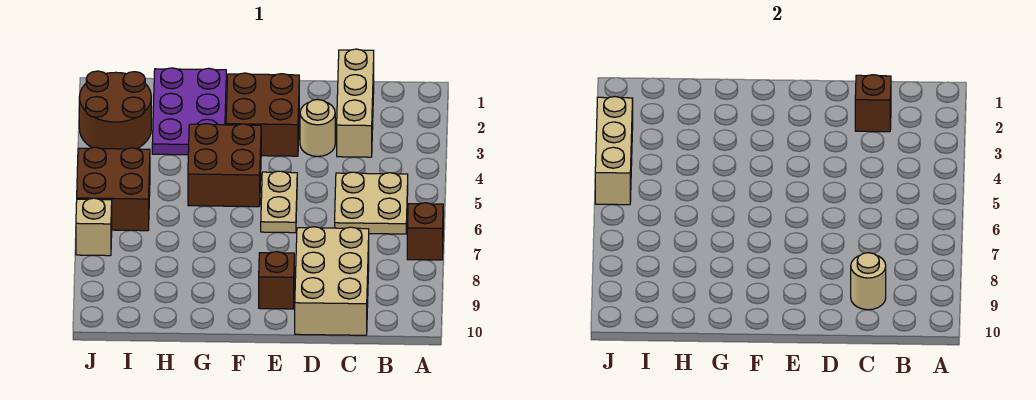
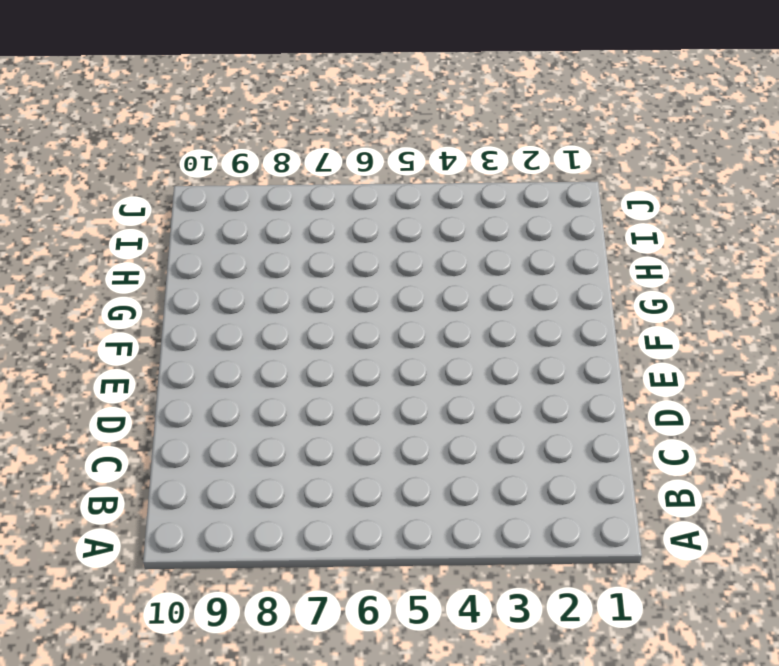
none -> brown brick A7 level 1
none -> tan plate B5:C6 level 1
none -> tan brick C1:C3 level 1

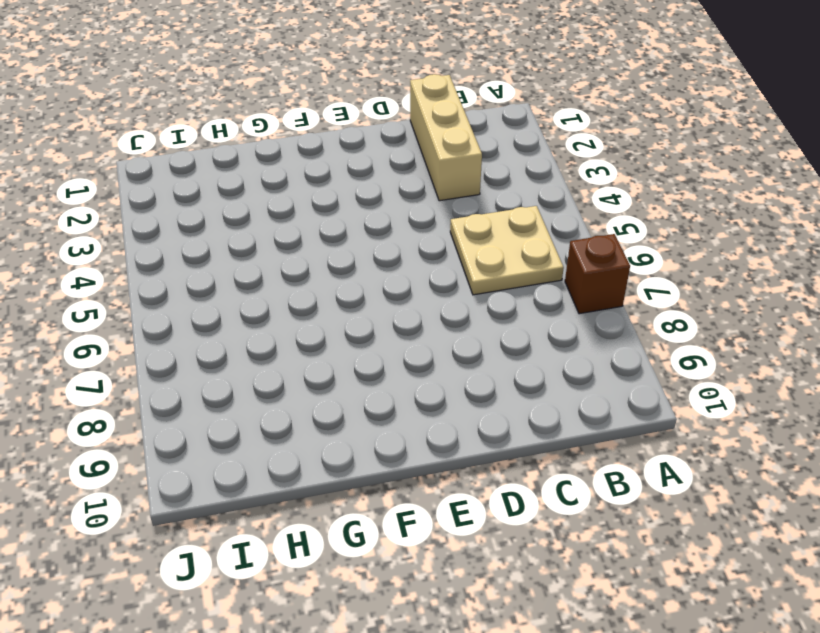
none -> tan brick C8:D10 level 1
none -> tan round brick D3 level 1
none -> brown brick E2:F3 level 1

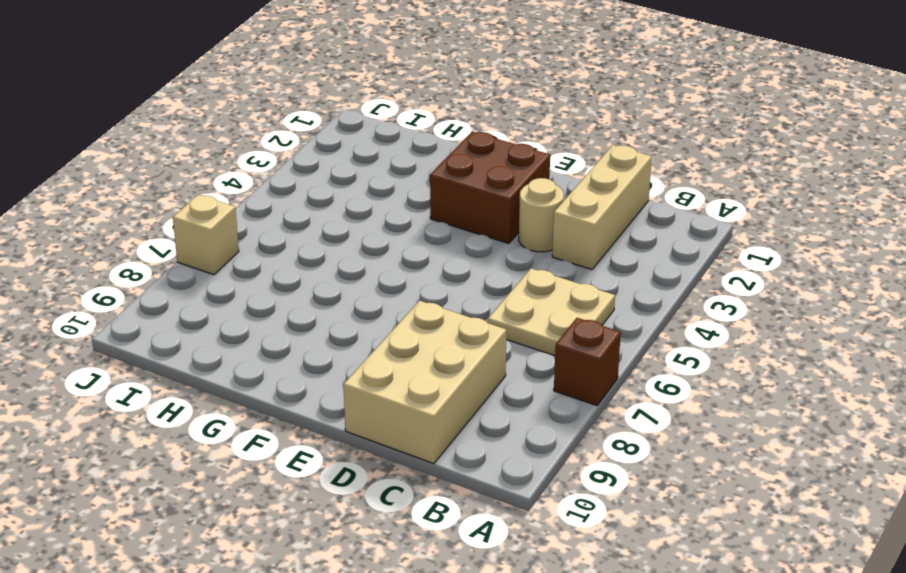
none -> tan plate E5:E6 level 1
none -> brown brick E9 level 1
none -> brown brick F4:G5 level 1

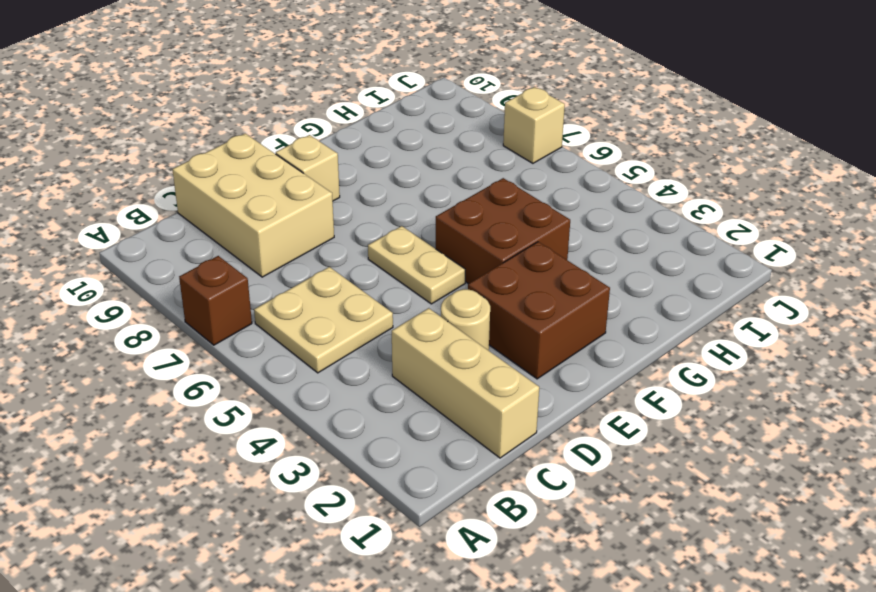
tan brick E9 level 1 -> brown brick E9 level 1
none -> purple plate G1:H3 level 1
none -> brown round brick I2:J3 level 1
none -> brown brick I5:J6 level 1

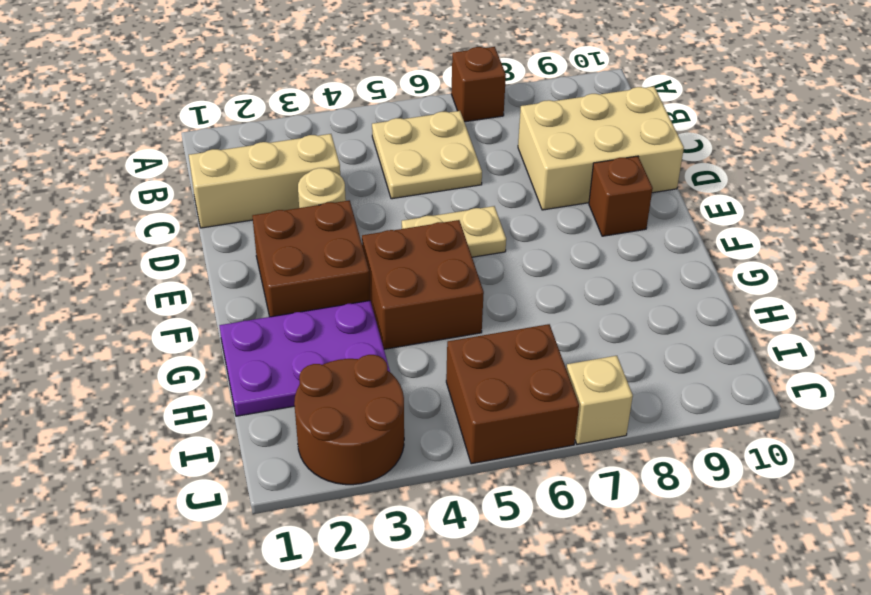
none -> brown brick C2 level 2
none -> tan round brick C9 level 2
none -> tan brick J3:J5 level 2

